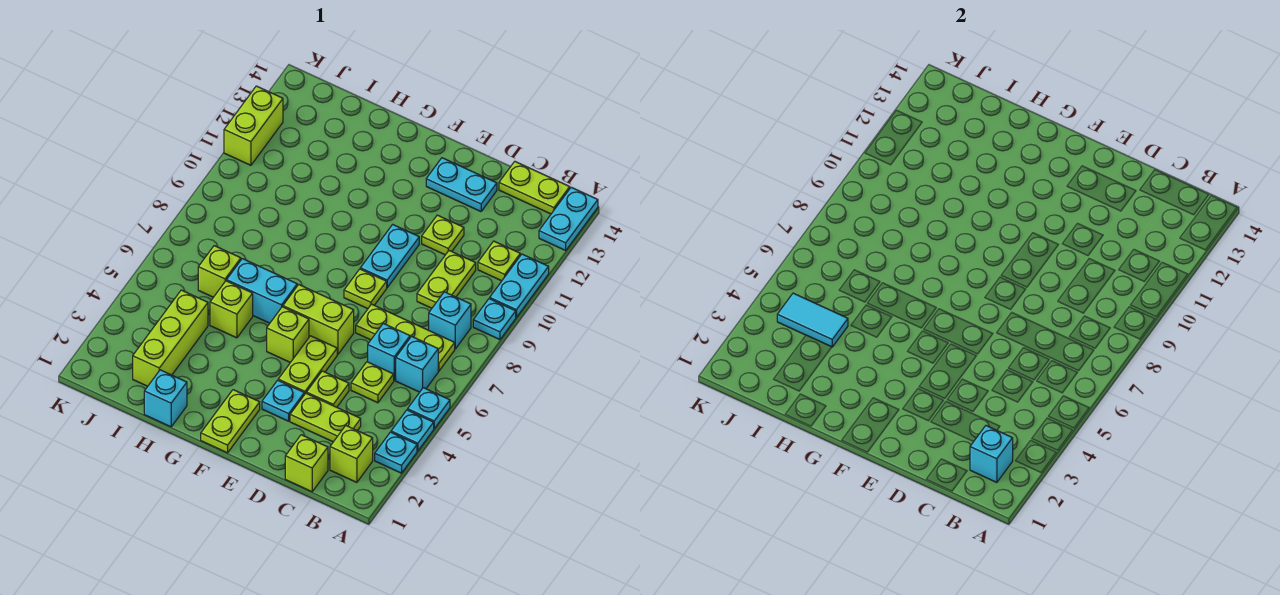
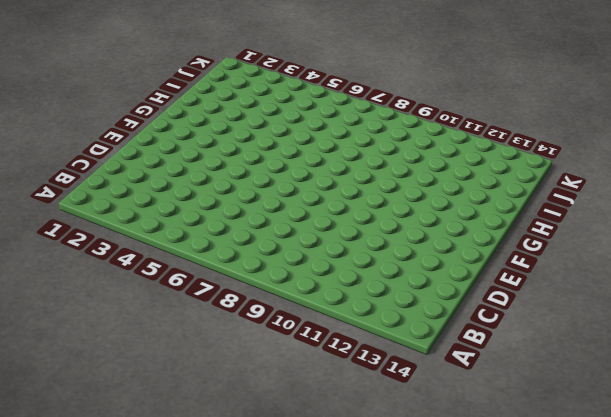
none -> cyan plate A3 level 1
none -> cyan plate A4 level 1
none -> cyan plate A5 level 1
none -> cyan plate A9 level 1

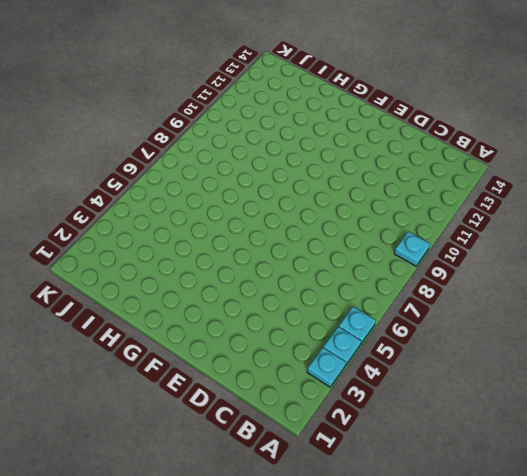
none -> cyan plate A10:A11 level 1
none -> cyan plate A13:A14 level 1
none -> lime brick B2 level 1
none -> cyan brick B6 level 1

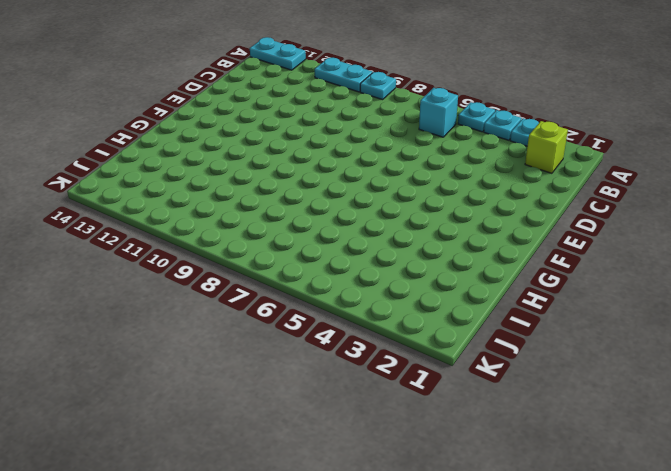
none -> lime plate B7:D7 level 1
none -> cyan brick B8 level 1
none -> lime plate B11 level 1
none -> lime plate B14:C14 level 1

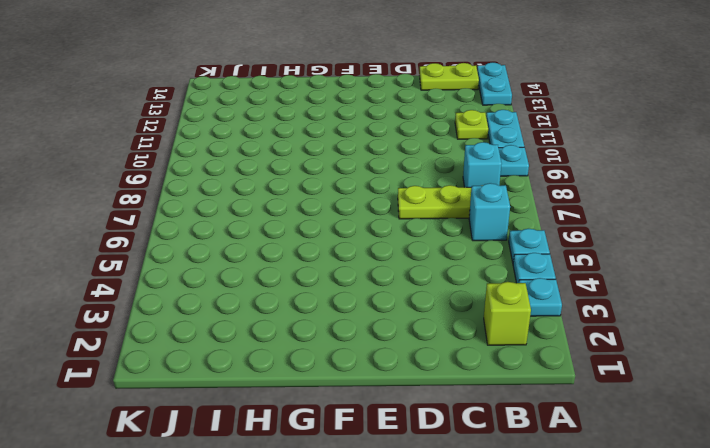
none -> lime brick C1 level 1
none -> lime plate C3:D3 level 1
none -> lime plate C5 level 1
none -> cyan brick C6 level 1

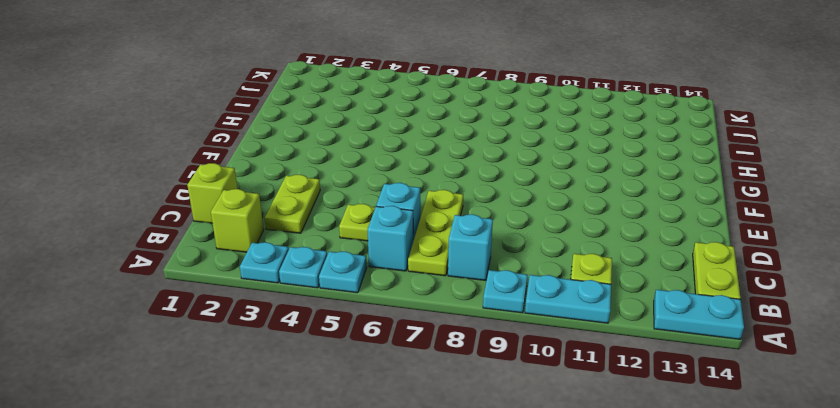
none -> lime plate C9:C10 level 1
none -> lime plate D4 level 1
none -> lime plate D11 level 1
none -> cyan plate D13:E13 level 1

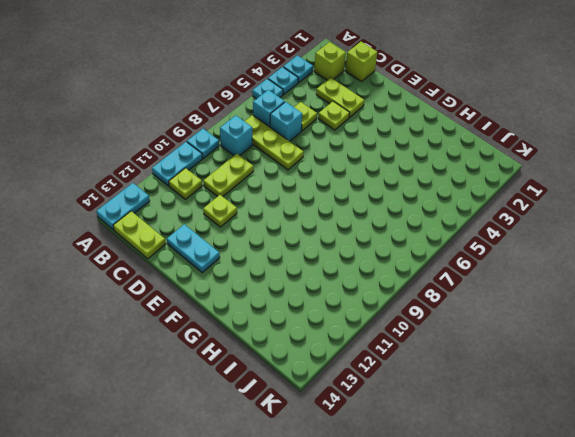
none -> cyan plate E3 level 1
none -> lime plate E4:E5 level 1
none -> lime brick E6:F6 level 1
none -> lime plate E8 level 1

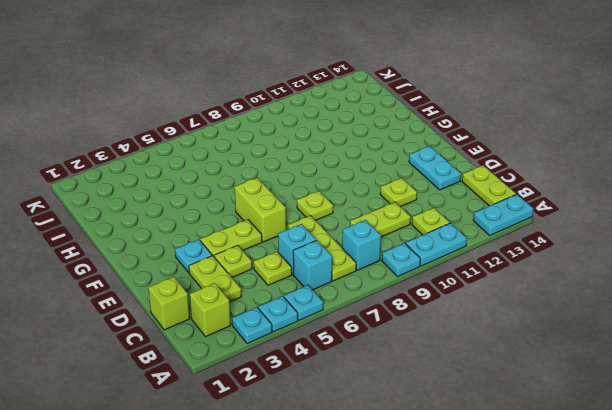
none -> cyan plate E9:E10 level 1
none -> lime plate F1:F2 level 1
none -> lime brick F5 level 1
none -> cyan brick G6:H6 level 1

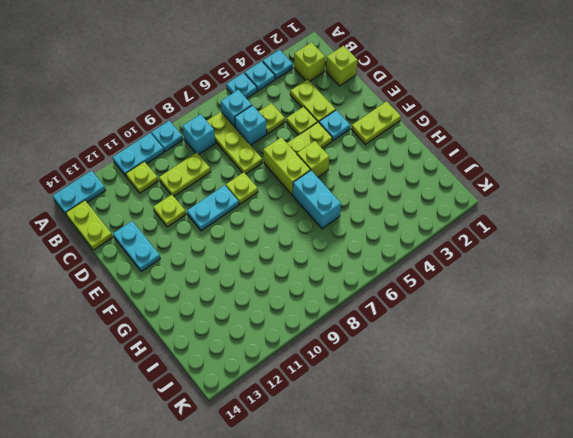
none -> cyan brick H1 level 1
none -> lime brick H5 level 1
none -> lime brick I2:I4 level 1
none -> lime brick I6 level 1

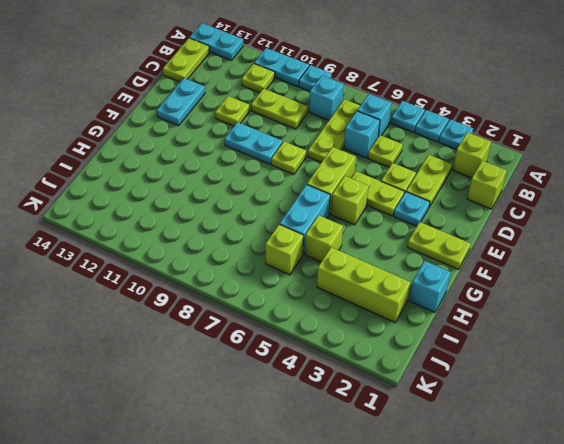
none -> lime brick K11:K12 level 1
none -> cyan brick B2 level 2
none -> cyan tile I4:J4 level 2

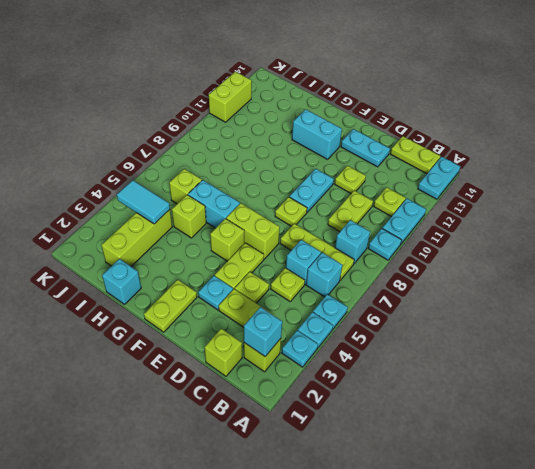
cyan brick F12:G12 level 1 -> none

